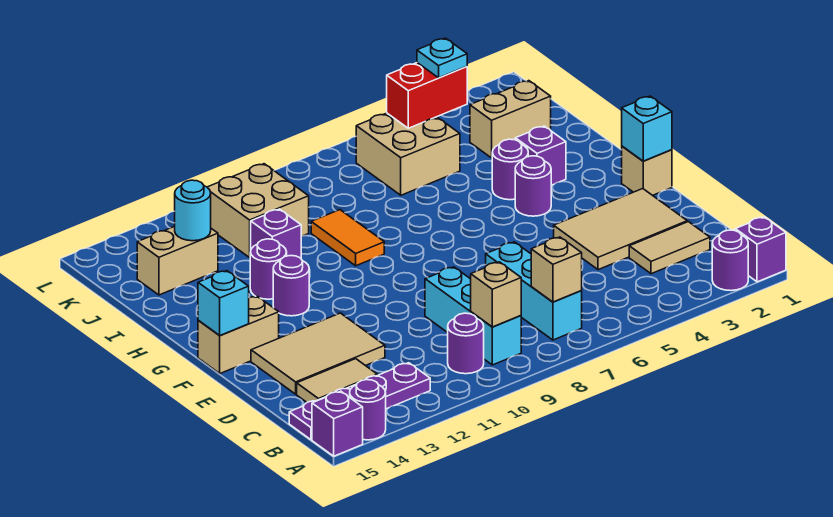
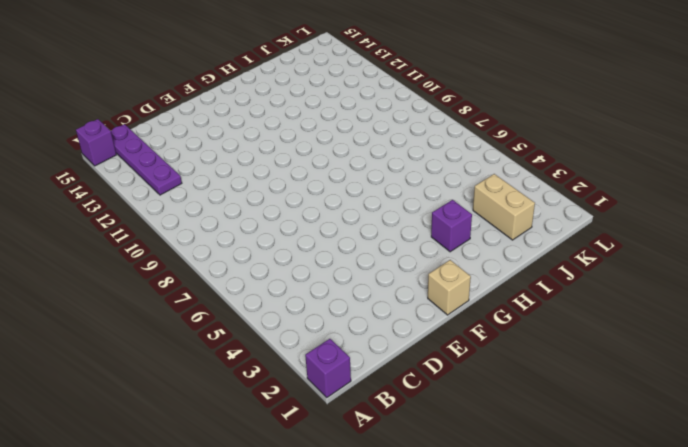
none -> purple round brick A2 level 1
none -> purple round brick A14 level 1
none -> cyan brick B7:D7 level 1
none -> cyan brick B9:D9 level 1

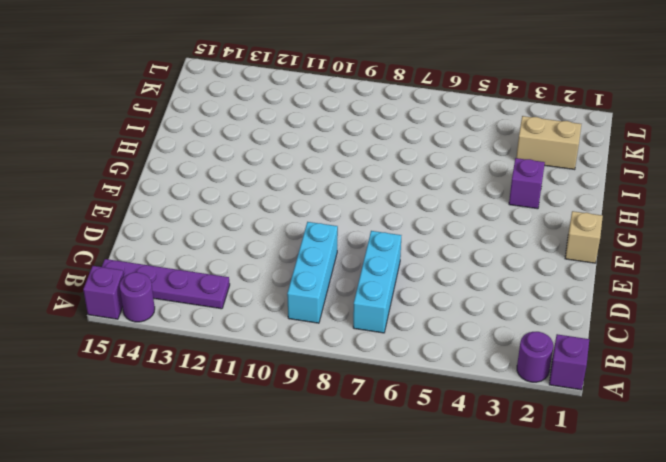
none -> purple round brick B10 level 1
none -> tan tile C2:C3 level 1
none -> tan tile C13:C14 level 1
none -> tan tile D2:E4 level 1

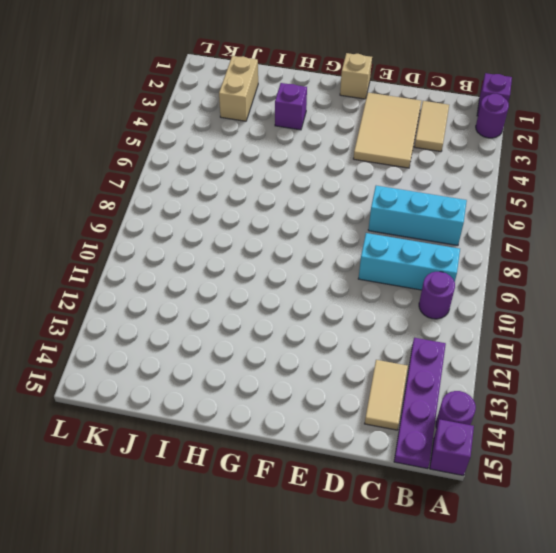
none -> tan tile D12:E14 level 1
none -> tan brick F14:F15 level 1
none -> purple round brick G4 level 1
none -> purple round brick G12 level 1

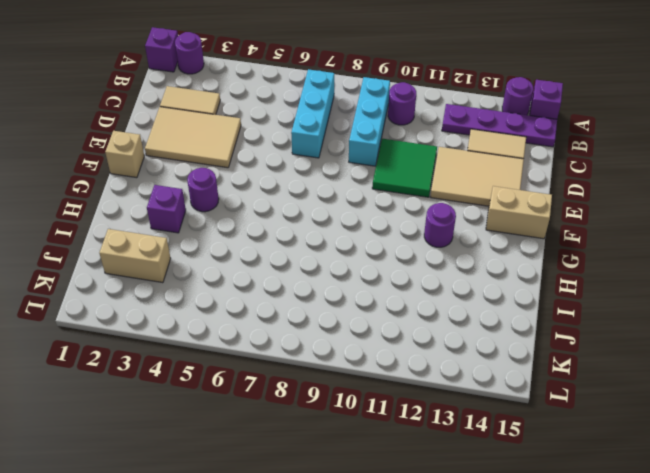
green tile D10:E11 level 1 -> none
none -> purple round brick H4 level 1
none -> orange tile H9:I9 level 1
none -> purple round brick H12 level 1
none -> purple brick I11 level 1

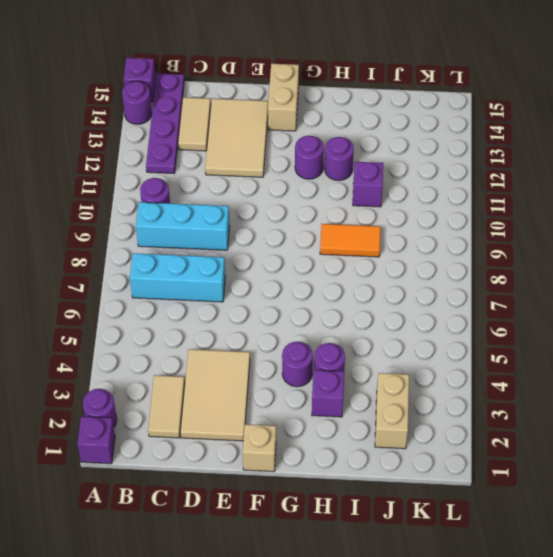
none -> tan brick J5:K6 level 1
none -> tan brick J10:K11 level 1
none -> tan brick J13:J14 level 1
none -> tan brick B7 level 2

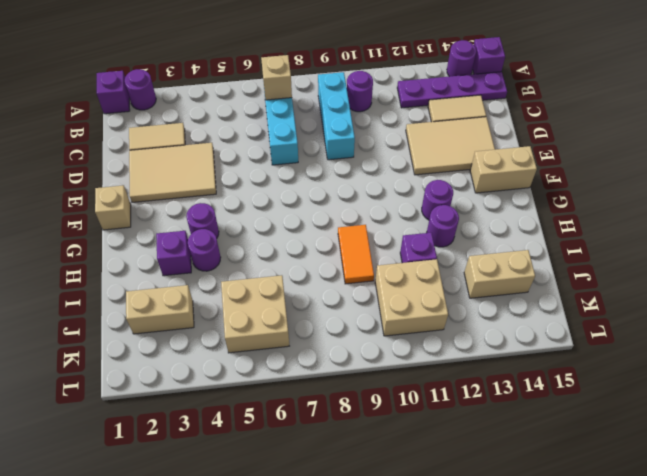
none -> tan brick B9 level 2
none -> cyan brick F1 level 2
none -> cyan brick F15 level 2
none -> cyan round brick J13 level 2

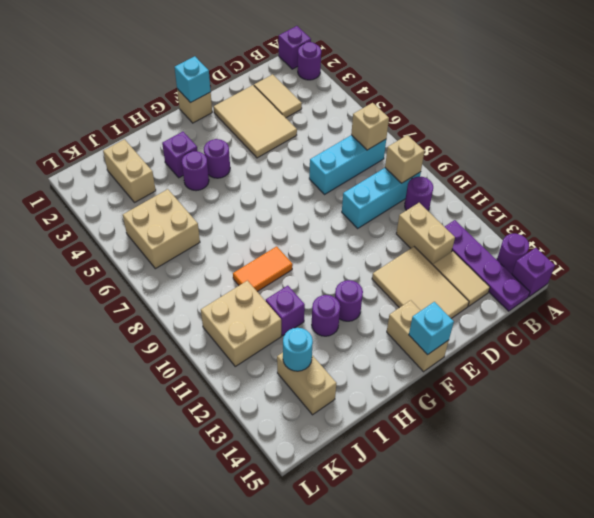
tan brick C11:C12 level 1 -> none
none -> red brick K4:K5 level 2
none -> cyan plate K4 level 3

